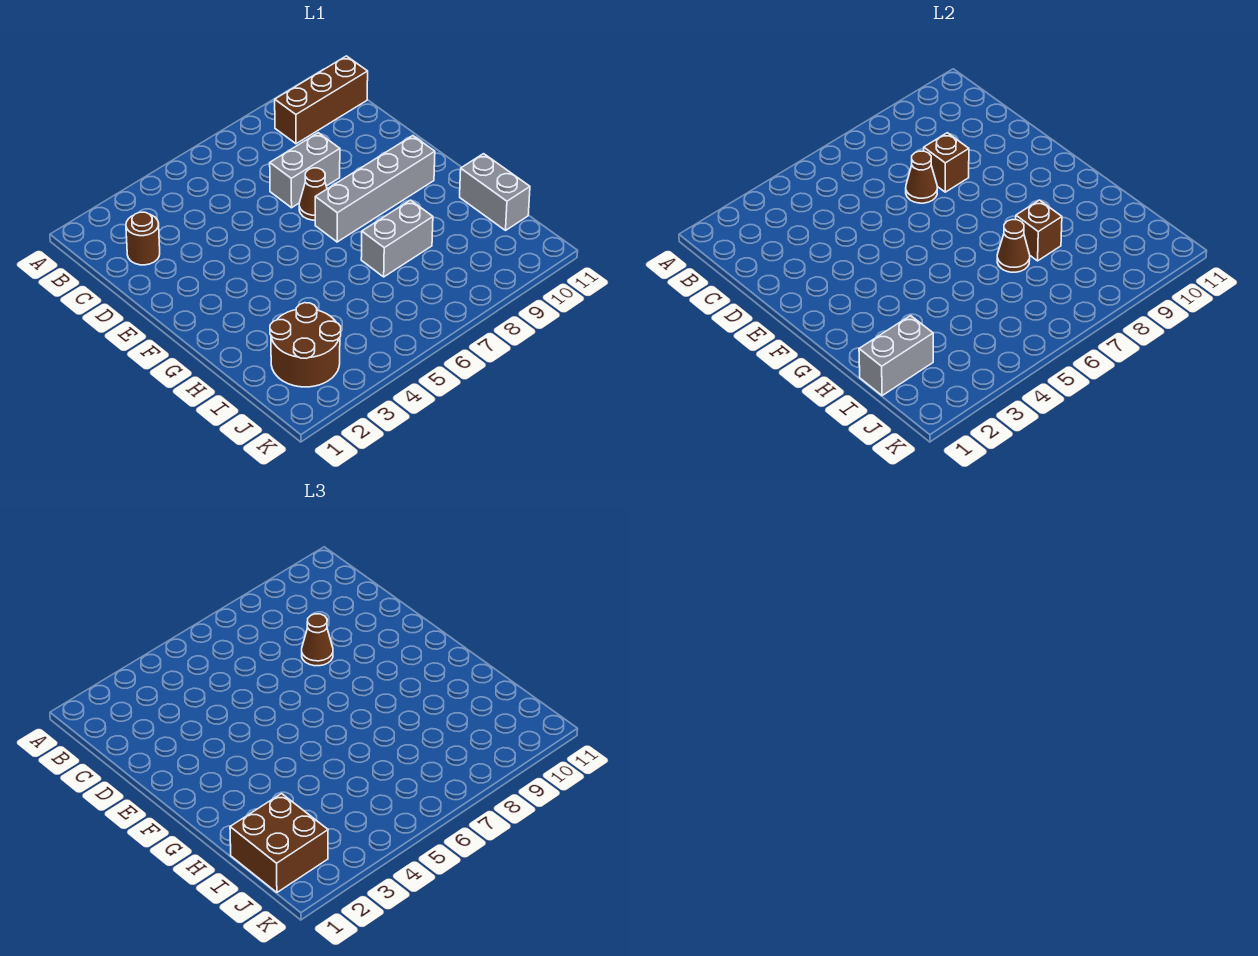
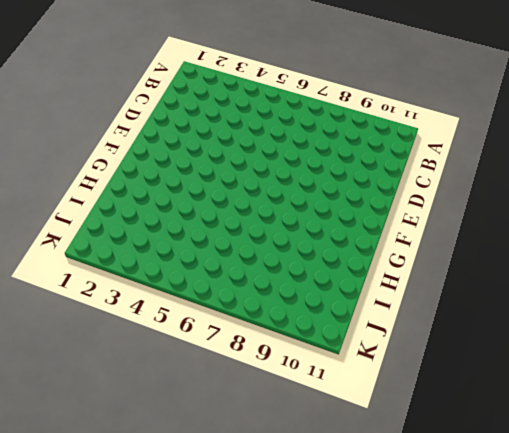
none -> brown brick B9:B11 level 1
none -> brown round brick C2 level 1
none -> grey brick D7:D8 level 1

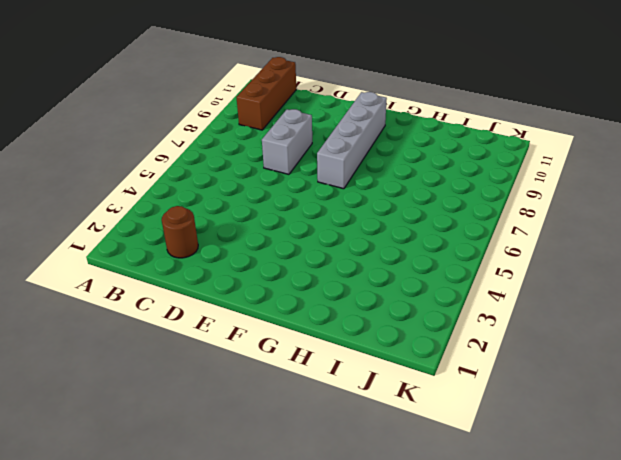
none -> brown cone E7 level 1
none -> grey brick H7:H8 level 1
none -> grey brick H11:I11 level 1

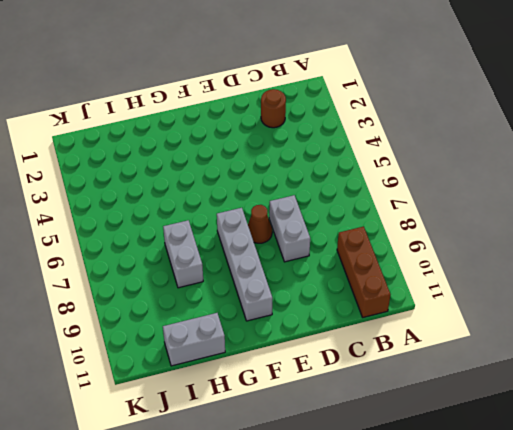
none -> brown round brick I2:J3 level 1
none -> brown cone D7 level 2
none -> brown brick D8 level 2

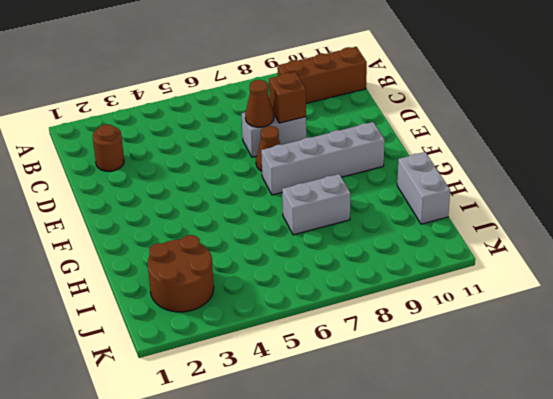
none -> brown cone H7 level 2
none -> brown brick H8 level 2
none -> grey brick I1:I2 level 2

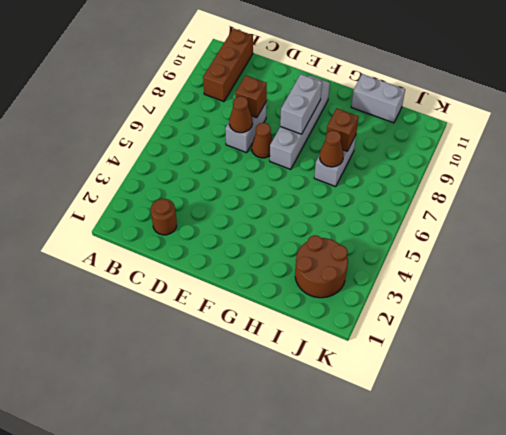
grey brick F8:F9 level 2 -> grey brick I1:I2 level 2
none -> brown cone D8 level 3
none -> brown brick I1:J2 level 3

